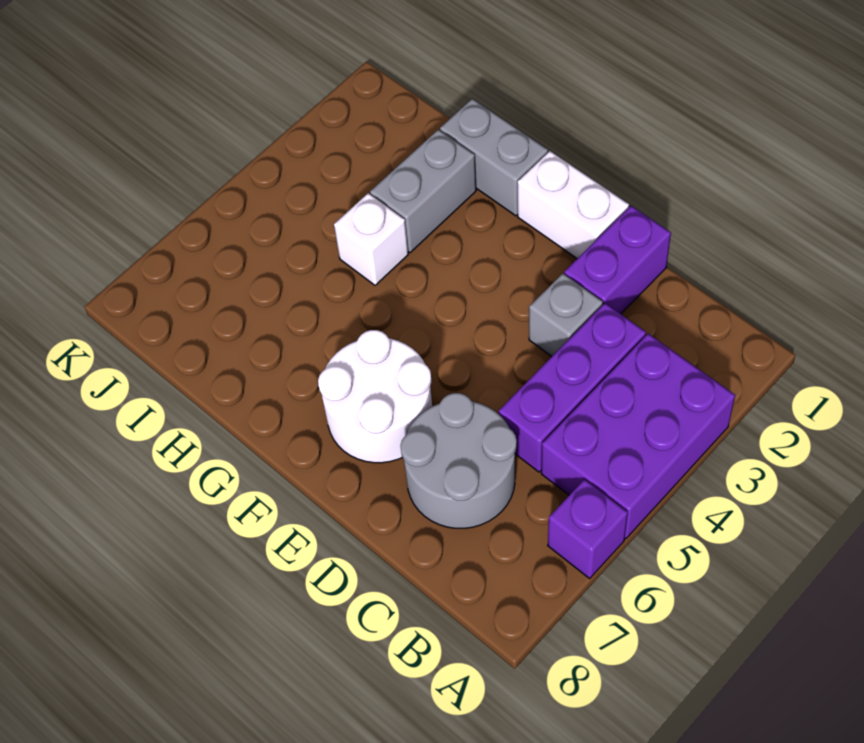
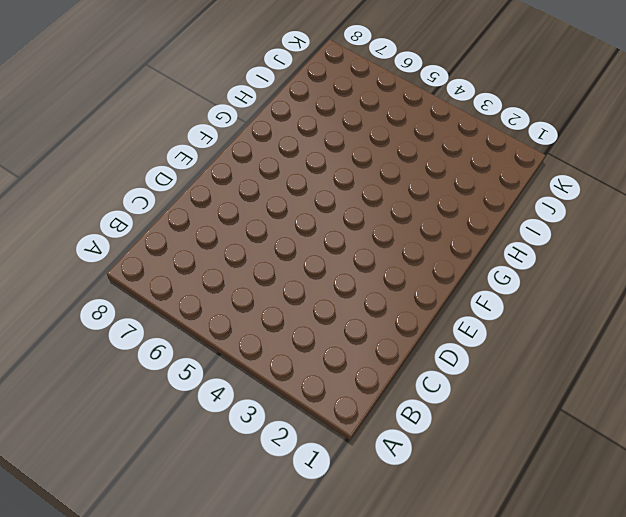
none -> purple brick A3:B5 level 1
none -> purple brick A6 level 1

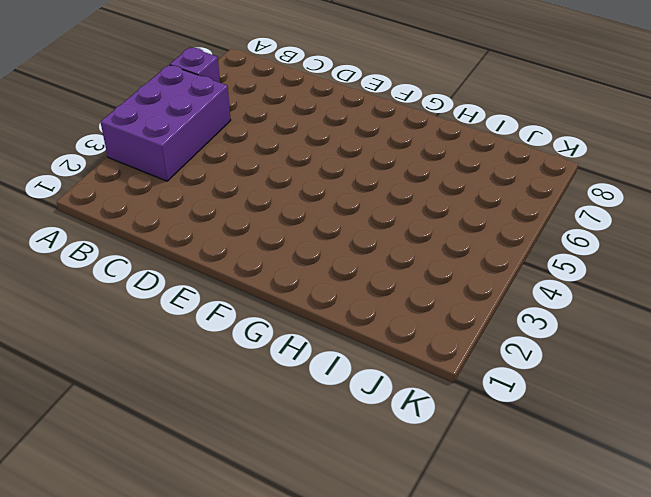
none -> purple brick C3:C5 level 1
none -> grey round brick C6:D7 level 1

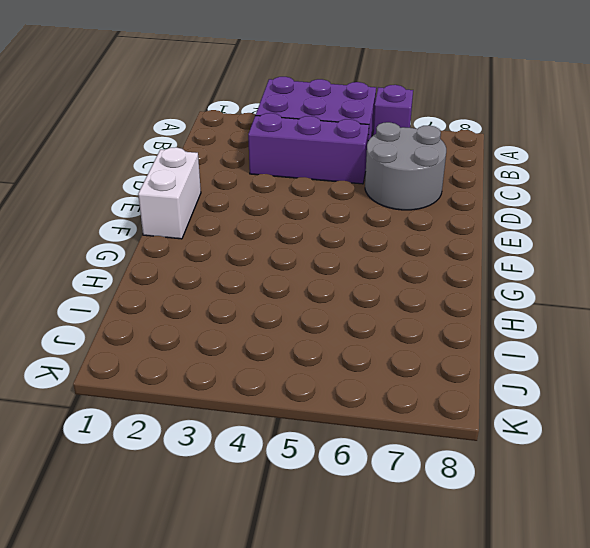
none -> purple brick D1:D2 level 1
none -> grey brick D3 level 1

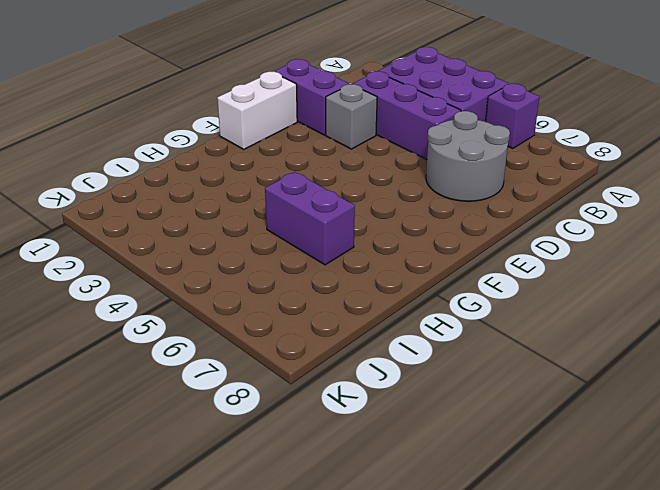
purple brick H5:H6 level 1 -> none
none -> white round brick E6:F7 level 1
none -> grey brick G1:H1 level 1

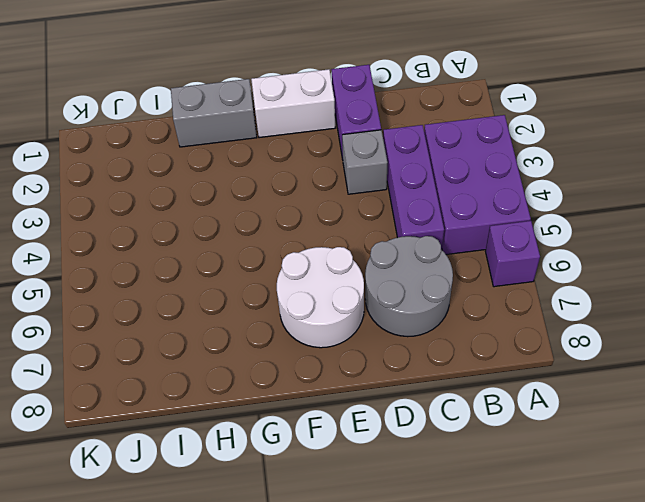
none -> grey brick H2:H3 level 1
none -> white brick H4 level 1

